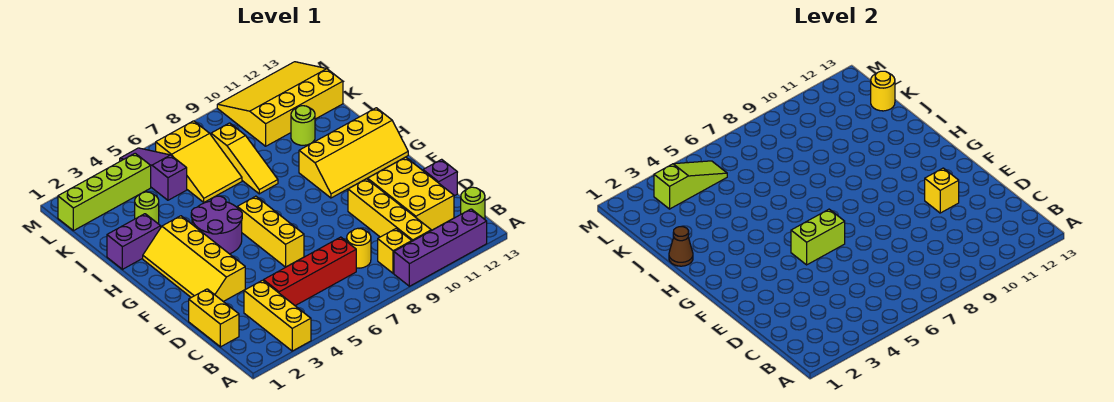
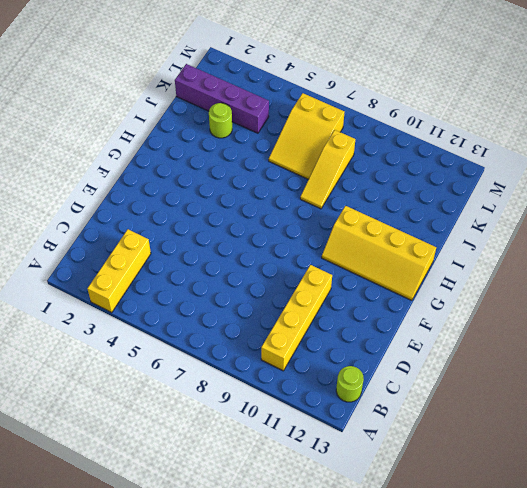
purple brick K1:K4 level 1 -> purple brick A9:A12 level 1
none -> yellow brick B9 level 1
none -> yellow brick C1:D1 level 1
none -> red brick C4:C7 level 1

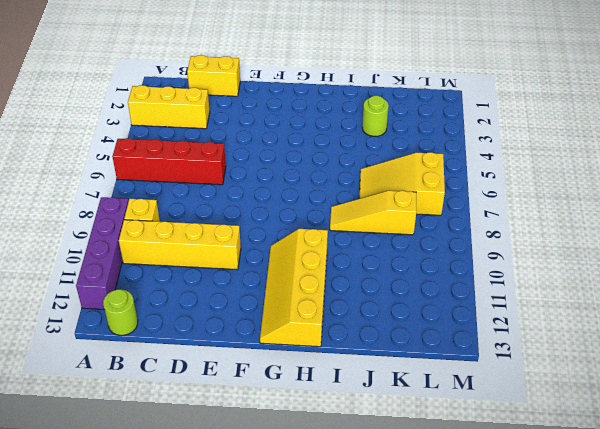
red brick A6:D6 level 1 -> red brick C4:C7 level 1
none -> yellow round brick C8 level 1
none -> yellow brick C11:E12 level 1
none -> purple brick D13 level 1

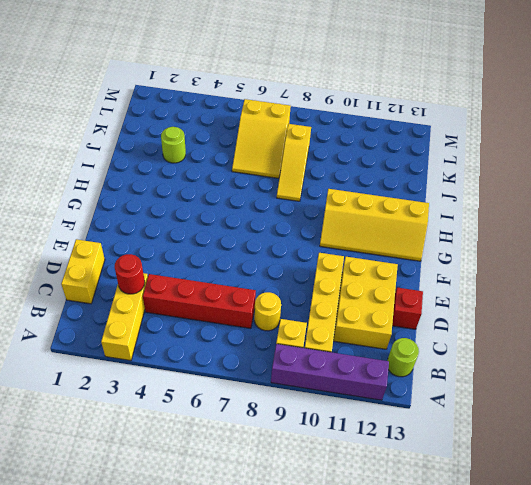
red round brick C3 level 2 -> none
red brick D13 level 1 -> purple brick D13 level 1
none -> yellow slope E2:H3 level 1 top 3
none -> yellow brick E6:G6 level 1
none -> purple round brick G4:H5 level 1

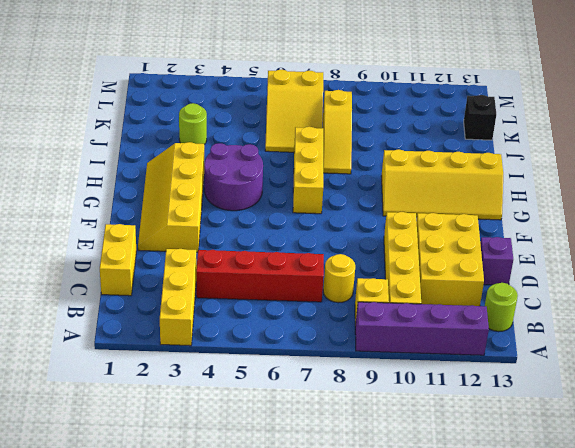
yellow brick G7:I7 level 1 -> yellow brick E6:G6 level 1
black brick K13 level 1 -> yellow slope K10:M13 level 1 top K
none -> purple brick I1:I2 level 1
none -> lime round brick J11 level 1
none -> purple slope K5:M5 level 1 top K

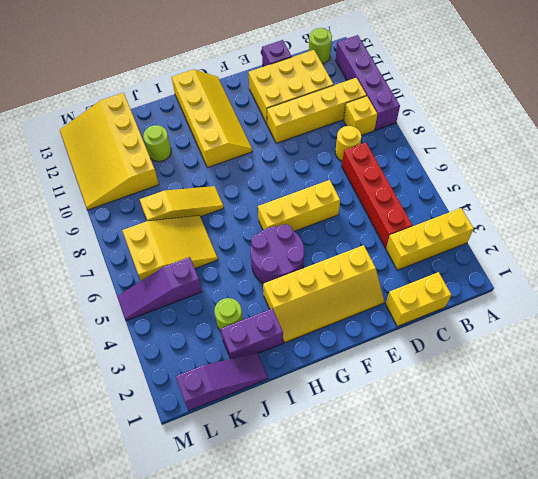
purple brick I2:J2 level 1 -> purple brick I1:I2 level 1
purple slope J1:L1 level 1 top L -> lime brick L1:L4 level 1
none -> yellow brick E11 level 2
none -> lime brick F5:F6 level 2
none -> brown cone I1 level 2

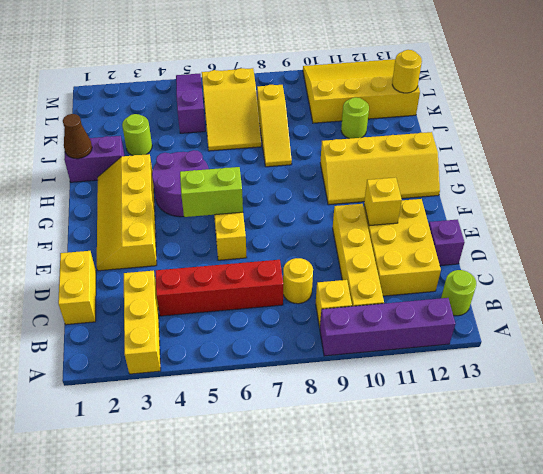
none -> lime brick L1:L4 level 1
none -> lime slope L3:L5 level 2 top 3

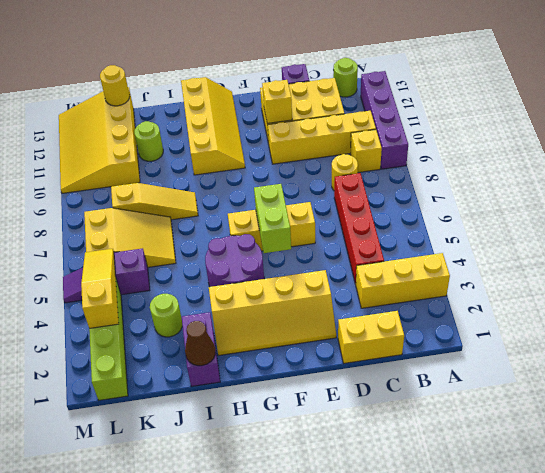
yellow slope L3:L5 level 2 top 3 -> lime slope L3:L5 level 2 top 3

